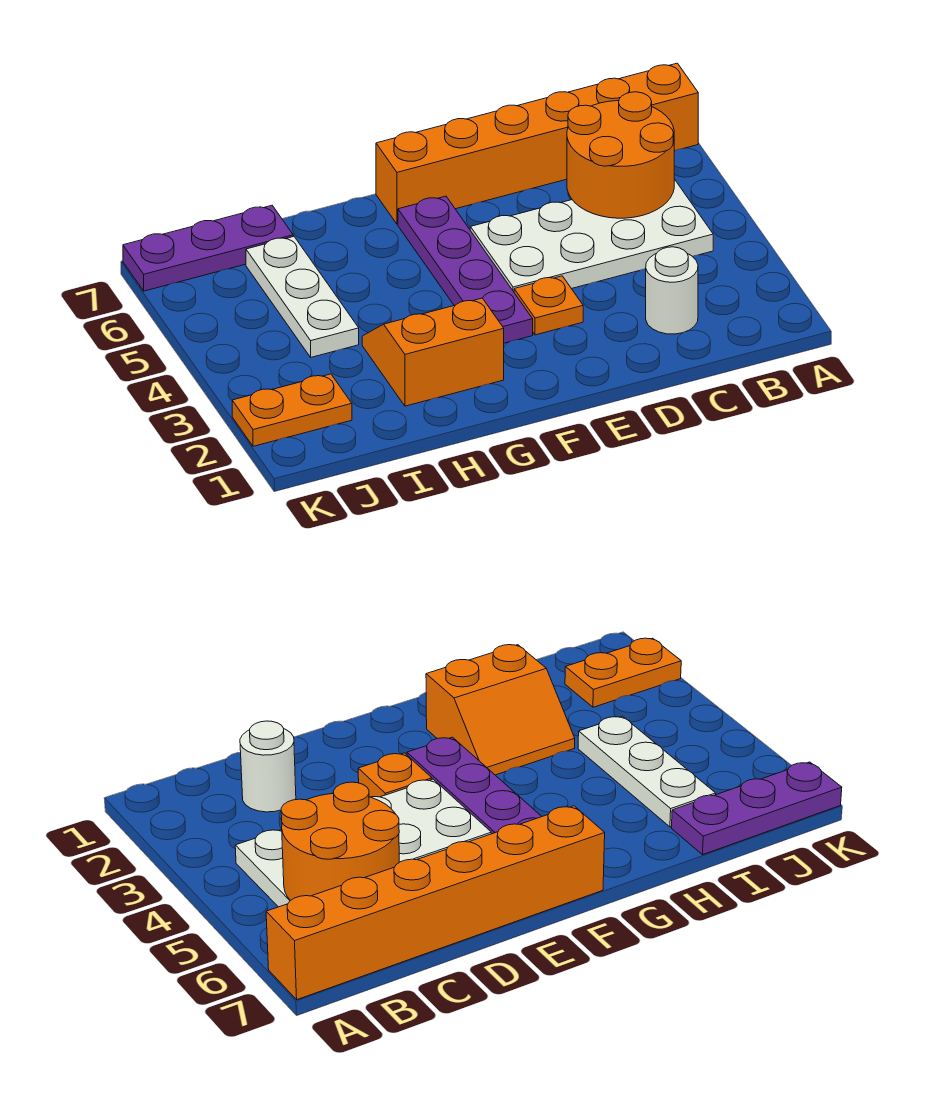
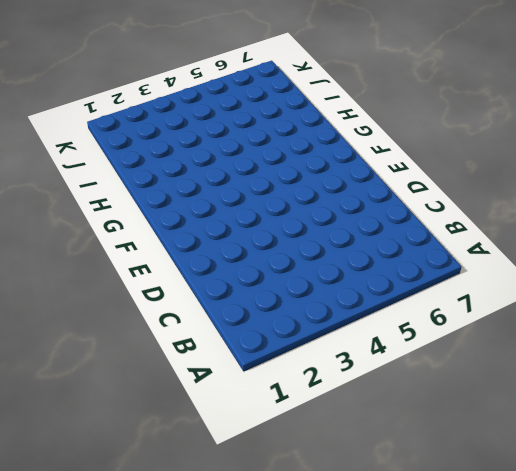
none -> orange brick A7:F7 level 1
none -> white plate B4:E5 level 1

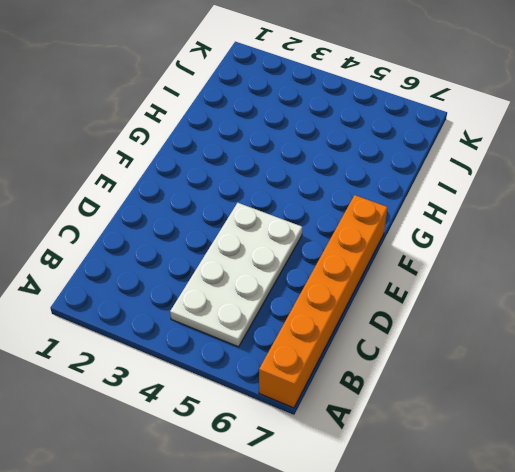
none -> white round brick C2 level 1
none -> orange plate E3 level 1

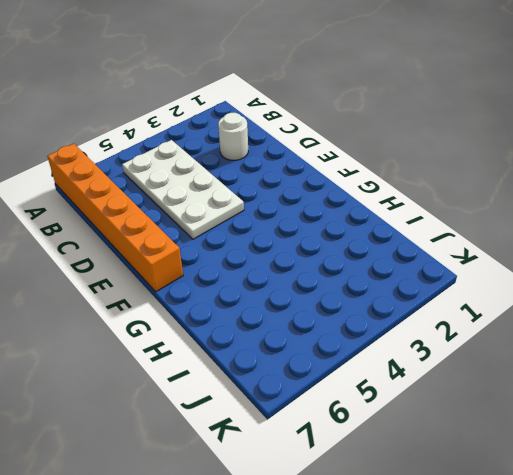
none -> orange plate E3 level 1
none -> purple plate F3:F6 level 1

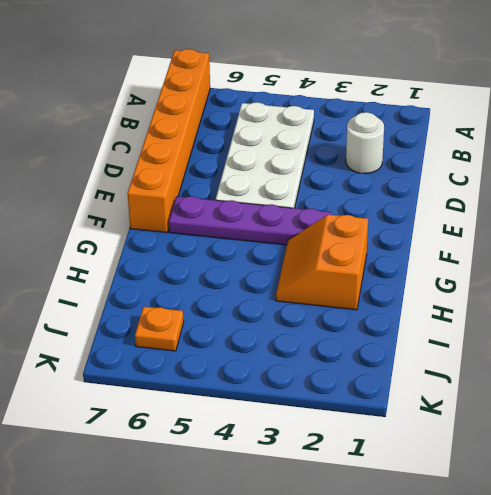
orange plate J6 level 1 -> orange plate E3 level 1
none -> white plate I4:I6 level 1
none -> purple plate I7:K7 level 1

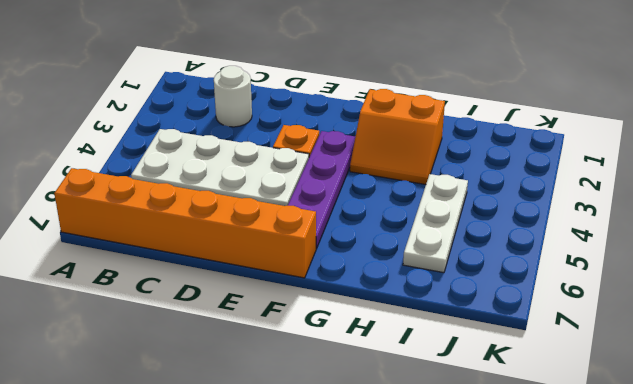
none -> purple plate I7:K7 level 1
none -> orange plate J2:K2 level 1

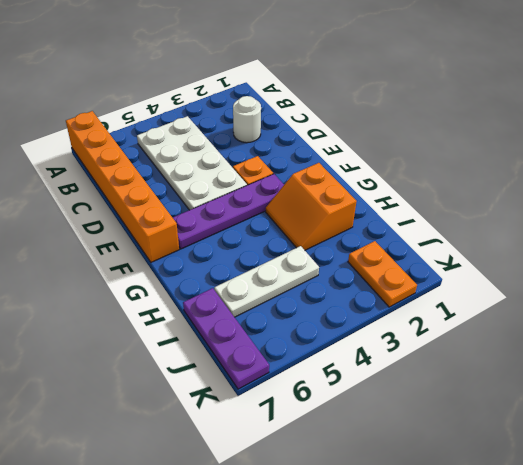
none -> orange round brick B5:C6 level 2

